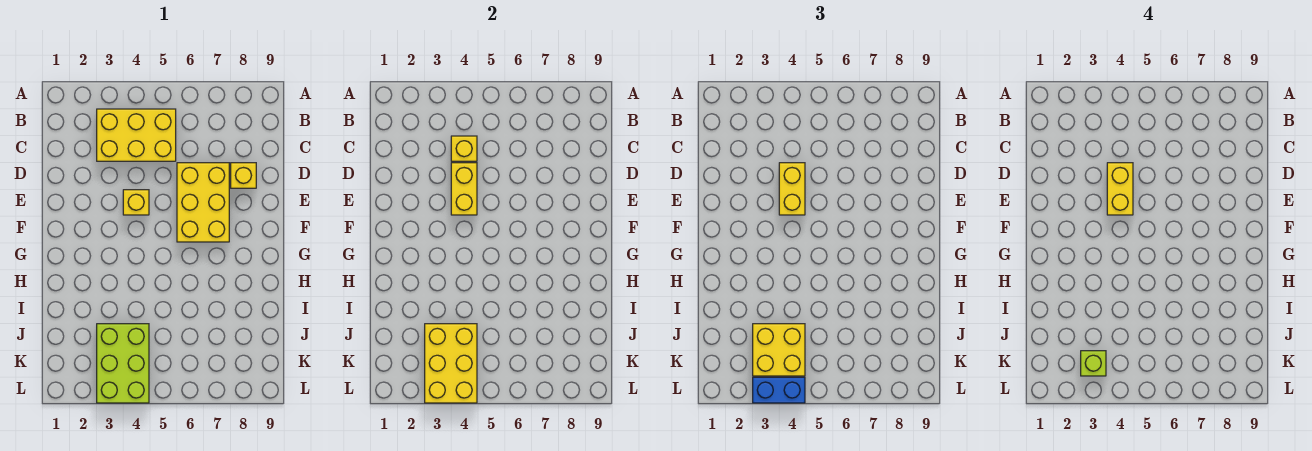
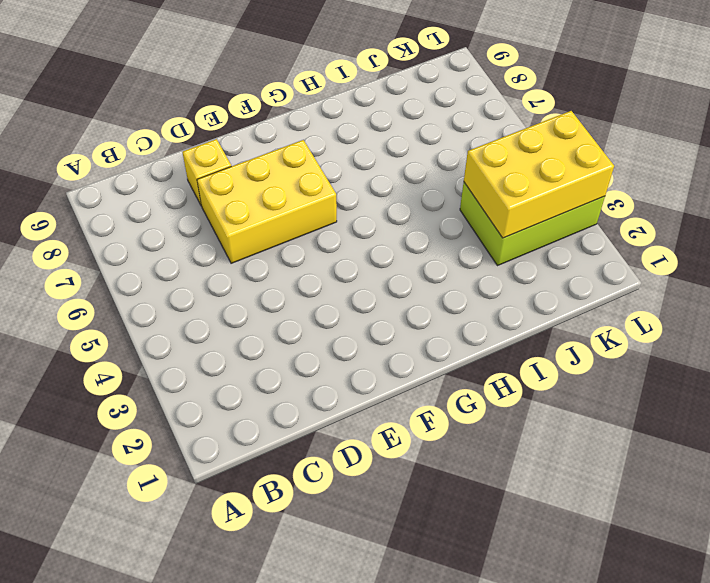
none -> yellow brick B3:C5 level 1
none -> yellow brick E4 level 1
none -> yellow brick C4 level 2

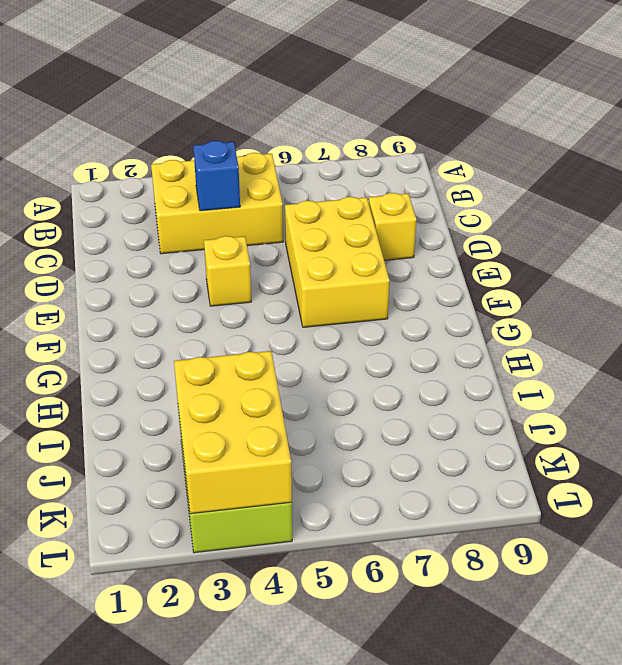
blue brick C4 level 2 -> yellow brick C4 level 2
none -> yellow brick D4:E4 level 2
none -> yellow brick D4:E4 level 3
none -> yellow brick J3:K4 level 3

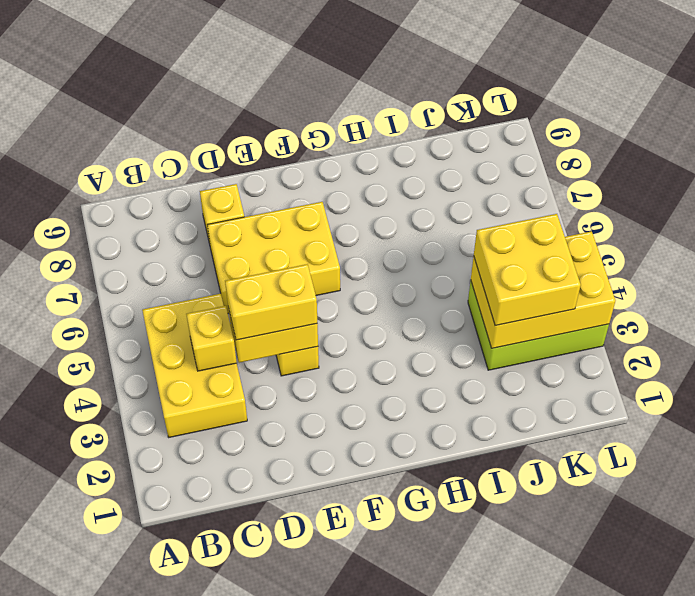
none -> blue brick L3:L4 level 3
none -> yellow brick D4:E4 level 4
none -> lime brick K3 level 4

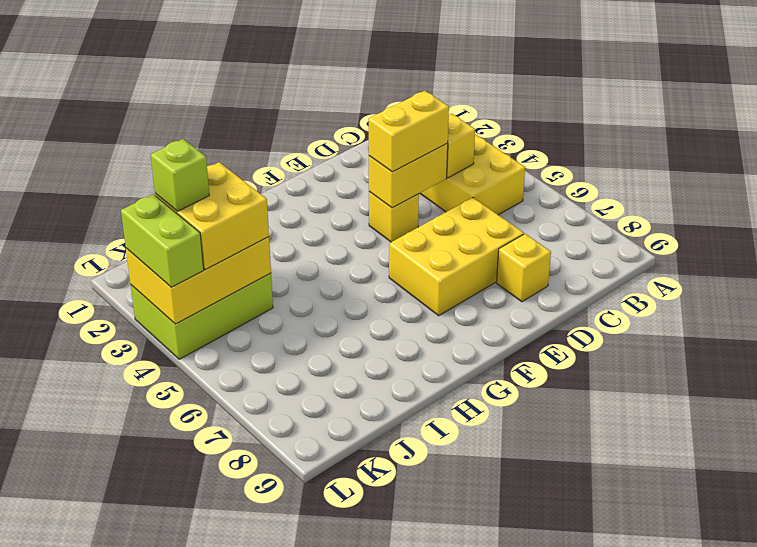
lime brick L3:L4 level 3 -> blue brick L3:L4 level 3
none -> yellow brick D4:E4 level 4

